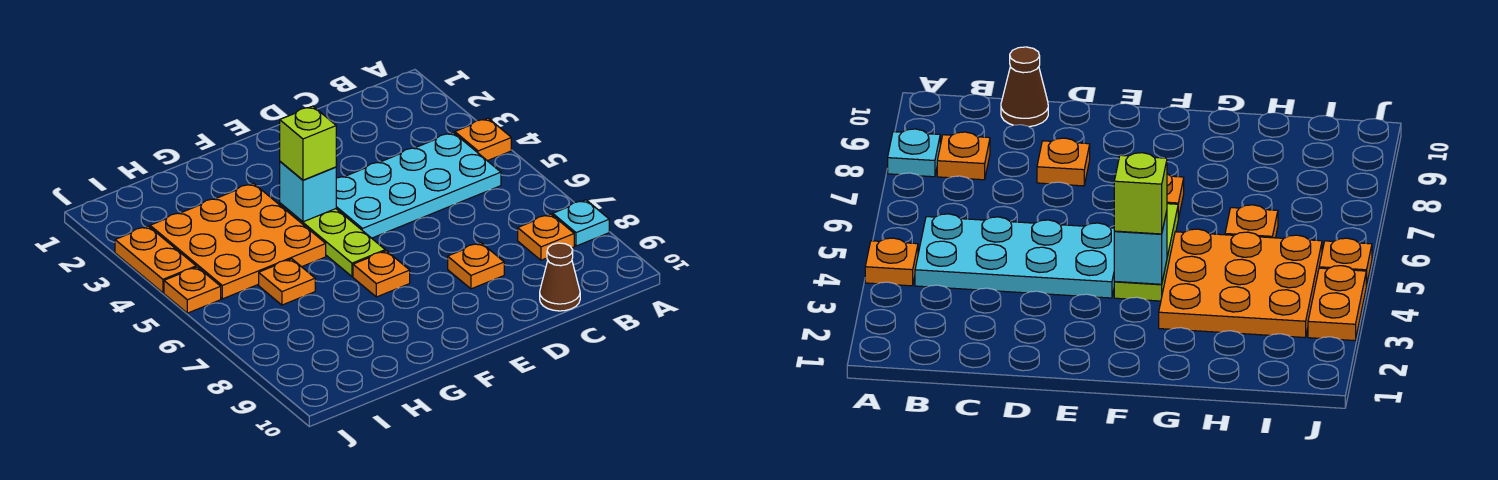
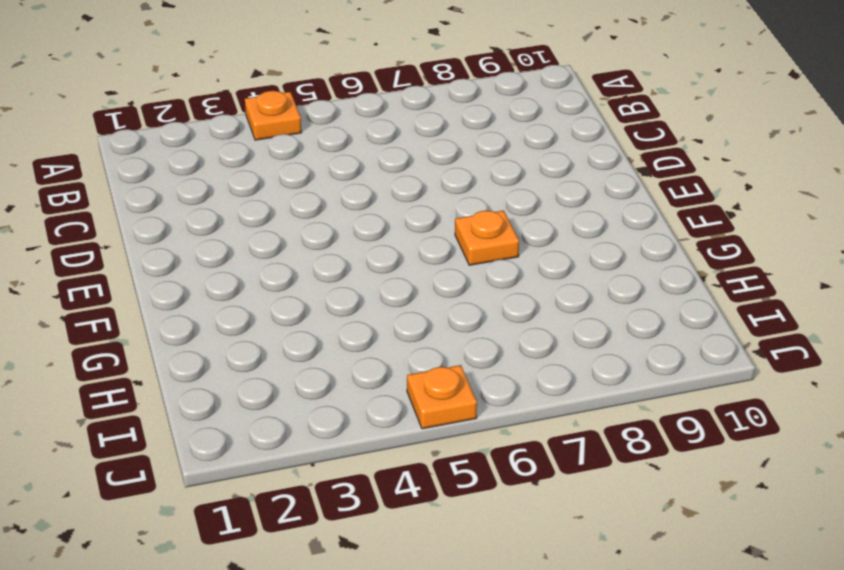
none -> cyan plate A8 level 1
none -> cyan plate B4:E5 level 1
none -> orange plate B8 level 1

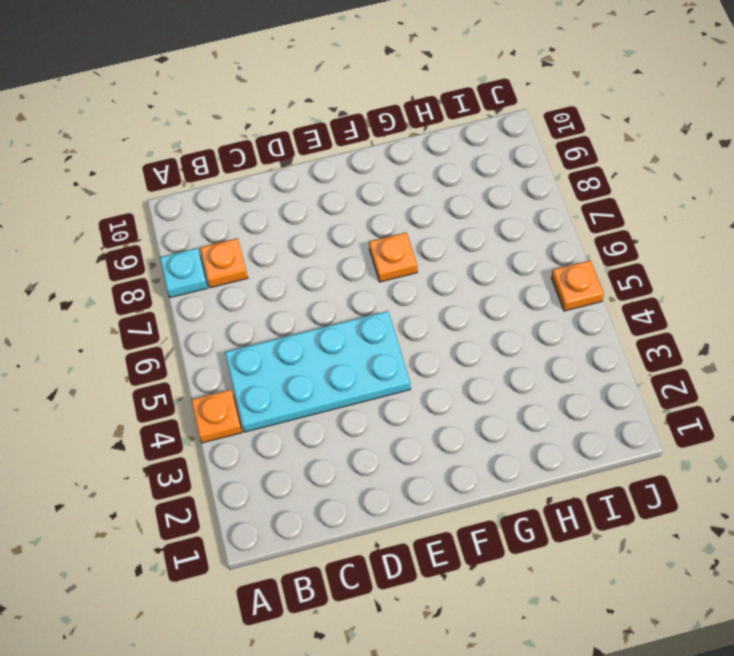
none -> brown cone C10 level 1
none -> orange plate D8 level 1
none -> lime plate F4:F6 level 1

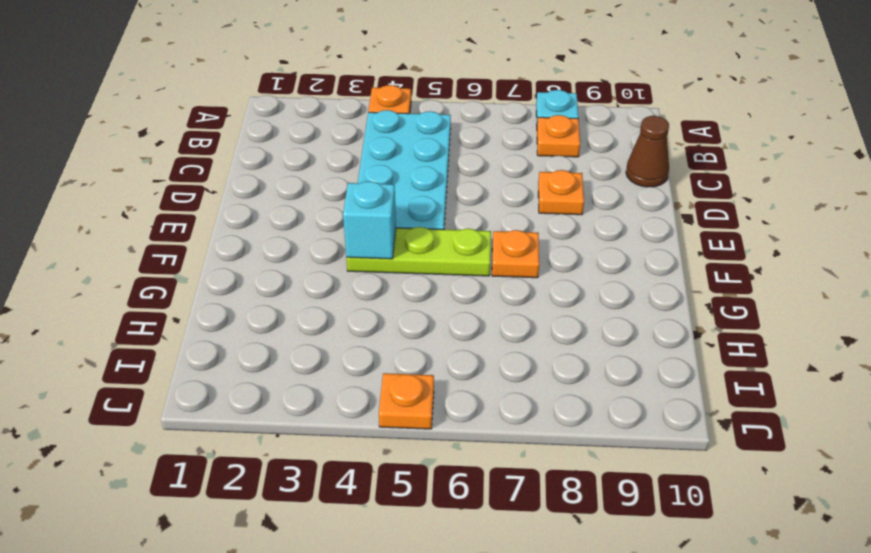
none -> orange plate G3:I5 level 1
none -> orange plate H6 level 1
none -> orange plate J3:J4 level 1

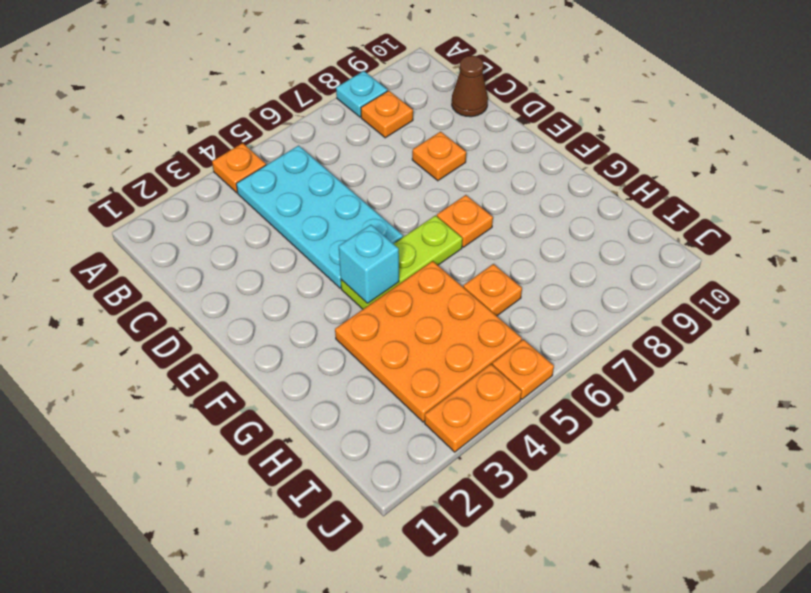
none -> lime brick F4 level 3

